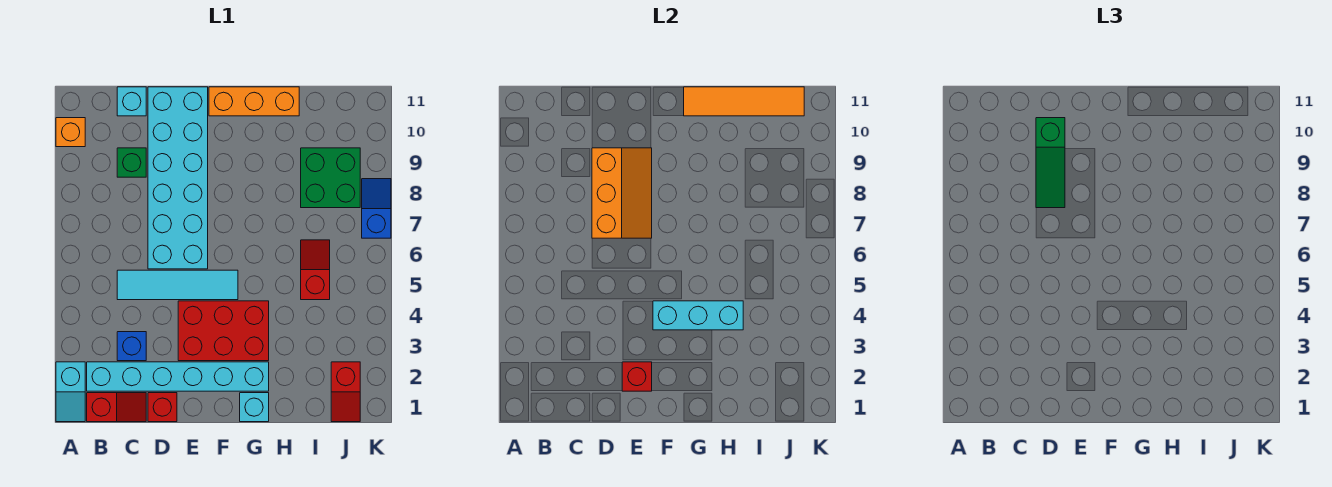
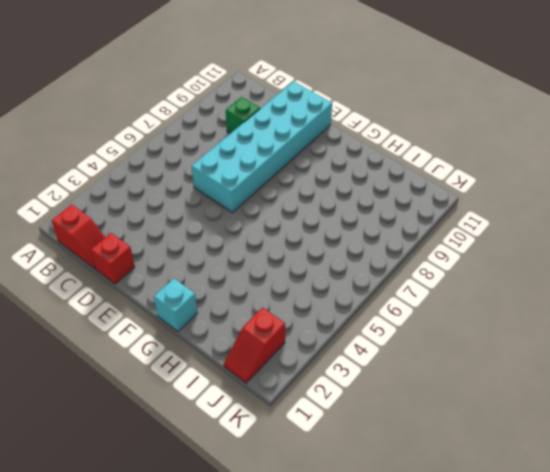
none -> cyan slope A1:A2 level 1 top 2
none -> orange brick A10 level 1
none -> cyan brick B2:G2 level 1

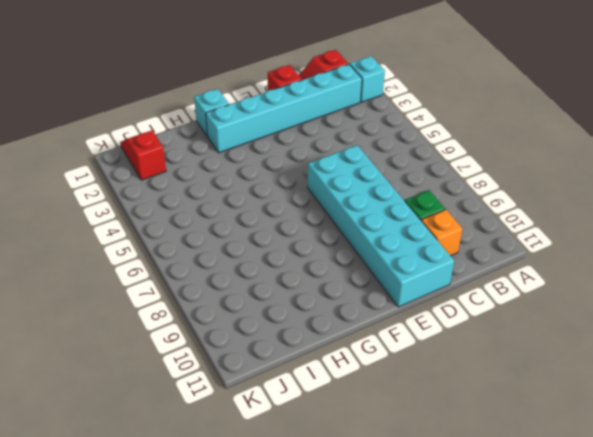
orange brick C10 level 1 -> orange brick A10 level 1
none -> blue brick C3 level 1
none -> cyan tile C5:F5 level 1
none -> cyan brick C11 level 1

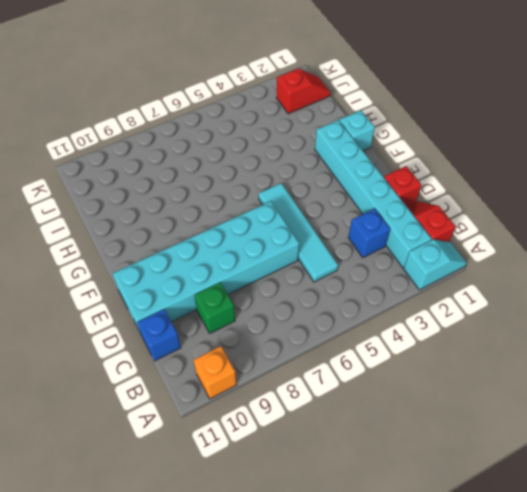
blue brick C11 level 1 -> cyan brick C11 level 1
none -> red brick E3:G4 level 1
none -> orange brick F11:H11 level 1
none -> red slope I5:I6 level 1 top 5

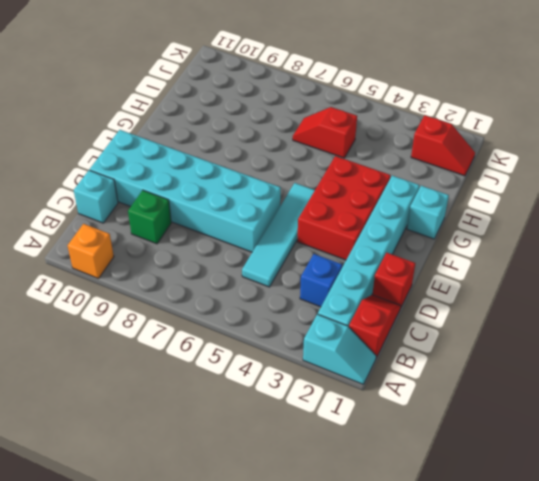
none -> orange brick F11:H11 level 1
none -> green brick I8:J9 level 1
none -> blue slope K7:K8 level 1 top 7

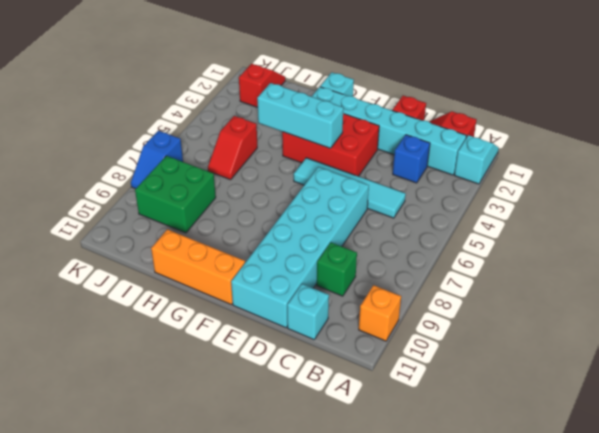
none -> orange slope D7:E9 level 2 top D
none -> red brick E2 level 2
none -> orange tile G11:J11 level 2

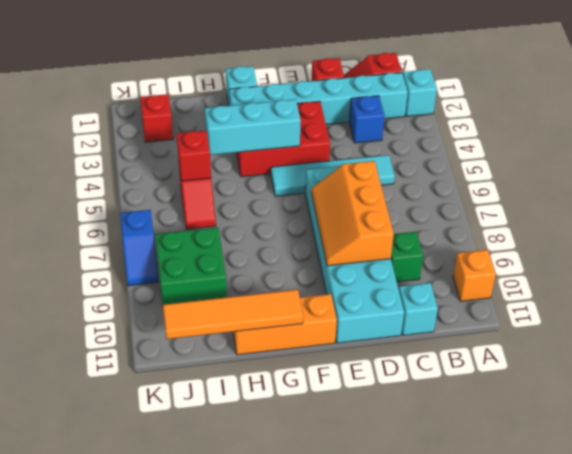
red brick I5 level 2 -> red brick E2 level 2
none -> green slope D8:D10 level 3 top 10

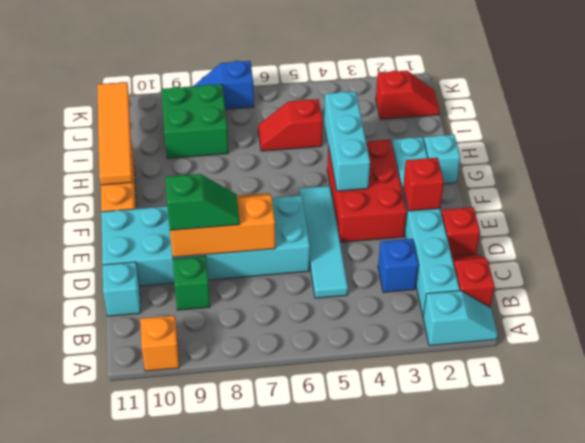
green slope D8:D9 level 3 top 9 -> green slope D8:D10 level 3 top 10

